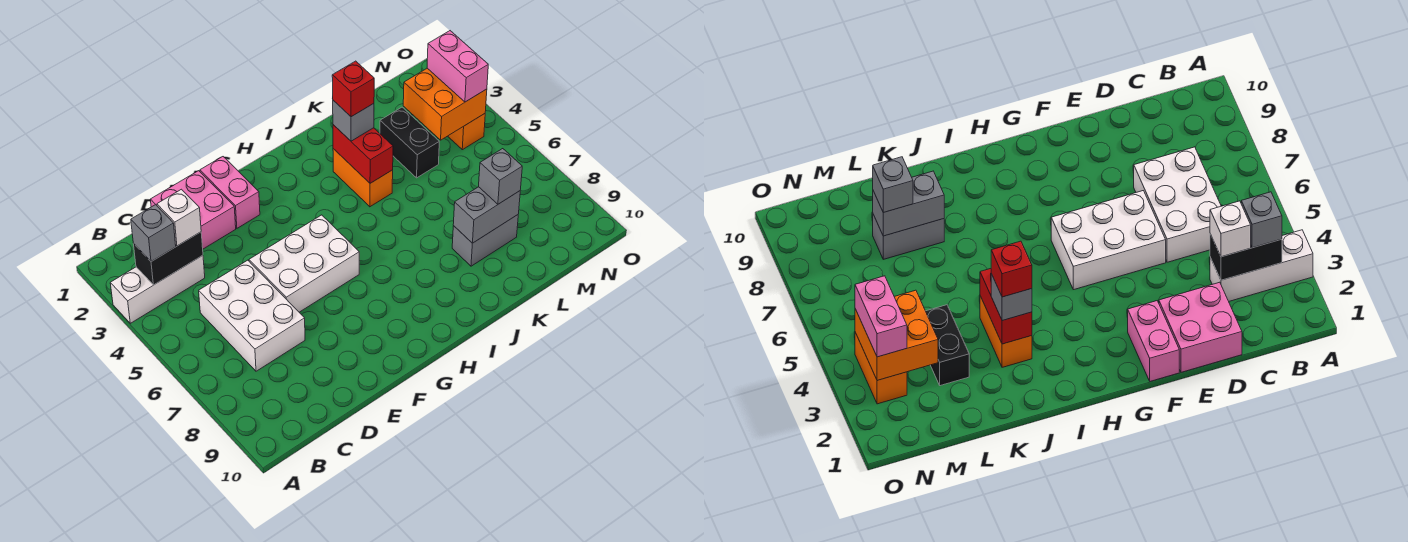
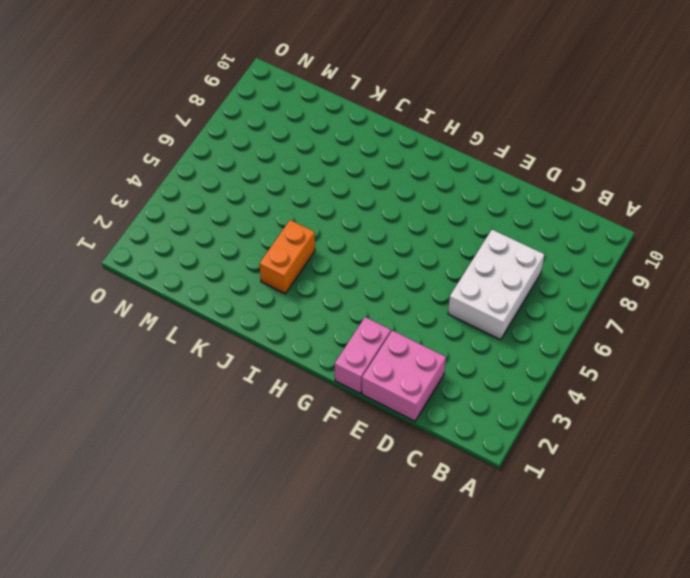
none -> white brick A3:C3 level 1
none -> white brick E5:G6 level 1
none -> grey brick K8:L8 level 1

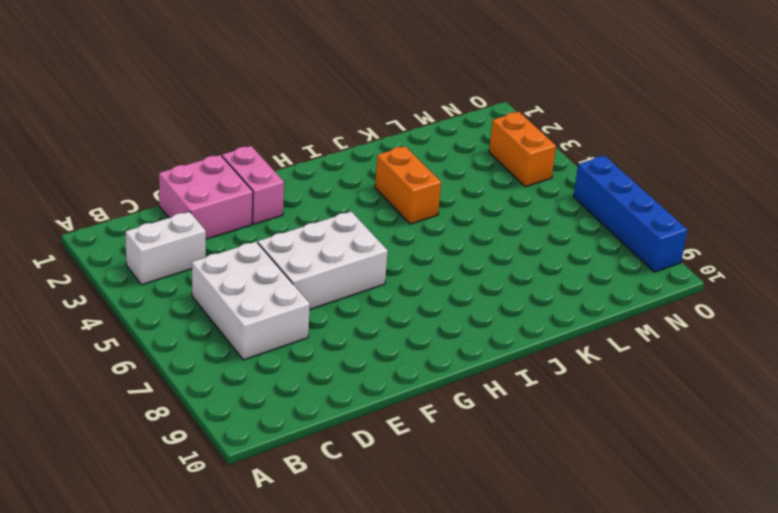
white brick B3:C3 level 1 -> white brick A3:C3 level 1
blue brick O6:O9 level 1 -> none
none -> grey brick K8:L8 level 1
none -> black brick L3:L4 level 1
none -> black brick B3:C3 level 2

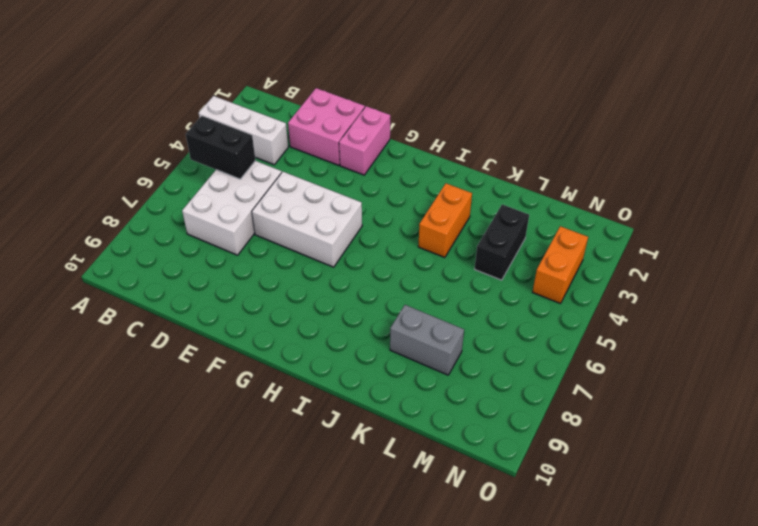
black brick B5:C5 level 2 -> black brick B3:C3 level 2
none -> red brick J3:J4 level 2
none -> grey brick K8:L8 level 2
none -> orange brick M3:N4 level 2

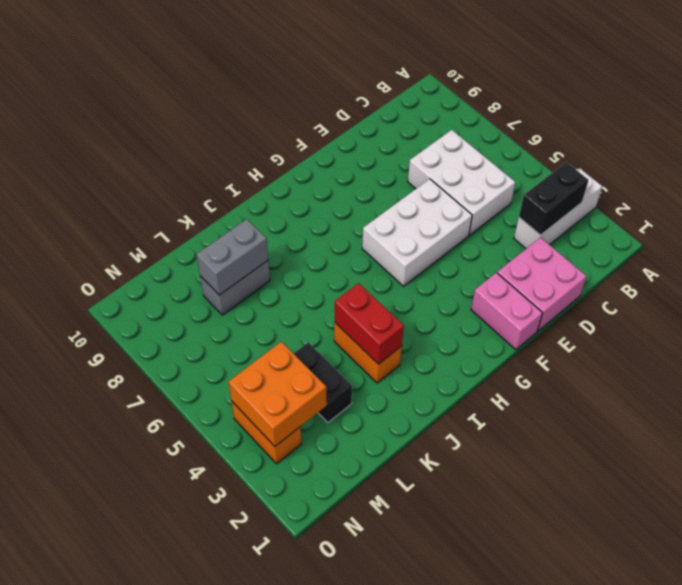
none -> grey brick B3 level 3
none -> white brick C3 level 3
none -> grey brick J3 level 3

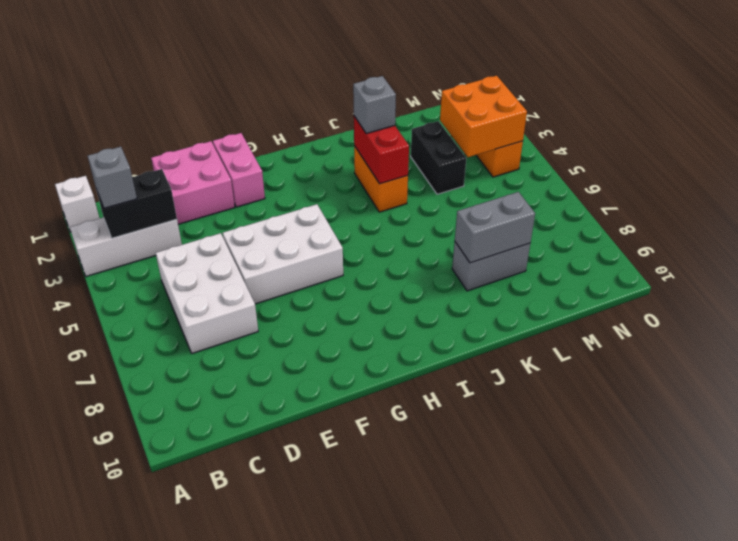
white brick A1 level 1 -> white brick C3 level 3
none -> grey brick L8 level 3
none -> pink brick N3:N4 level 3
none -> red brick J3 level 4

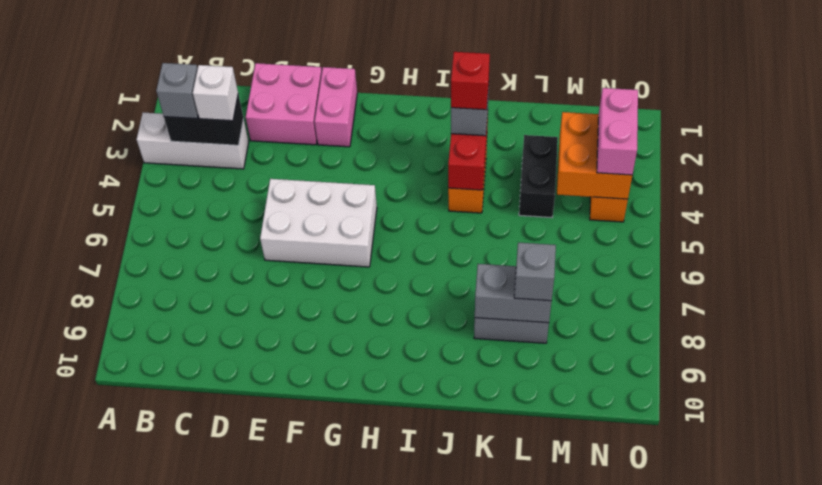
none -> white brick C5:D7 level 1

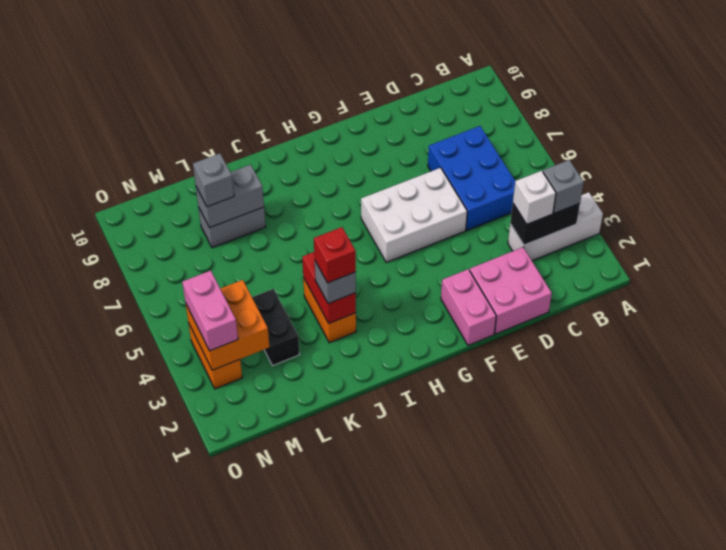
blue brick C5:D7 level 1 -> white brick C5:D7 level 1

